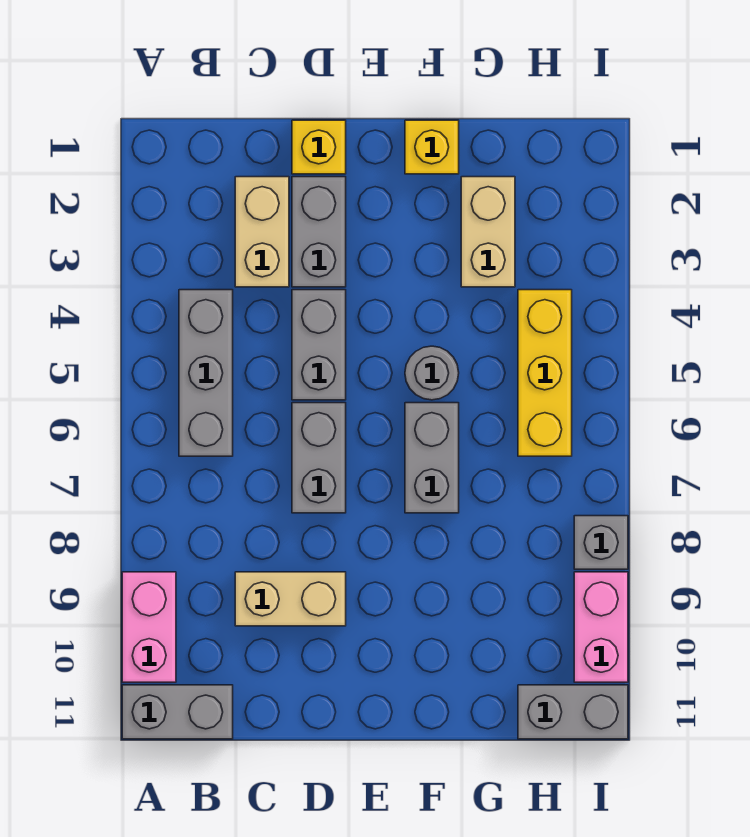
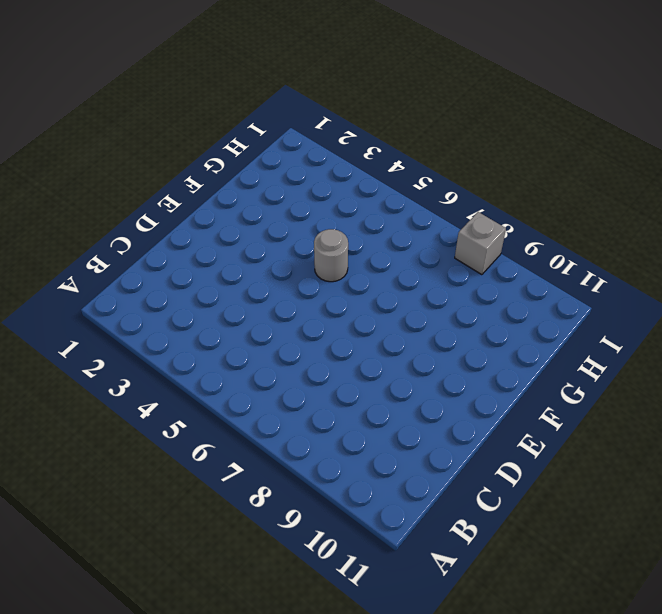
none -> pink brick A9:A10 level 1
none -> grey brick A11:B11 level 1
none -> grey brick B4:B6 level 1

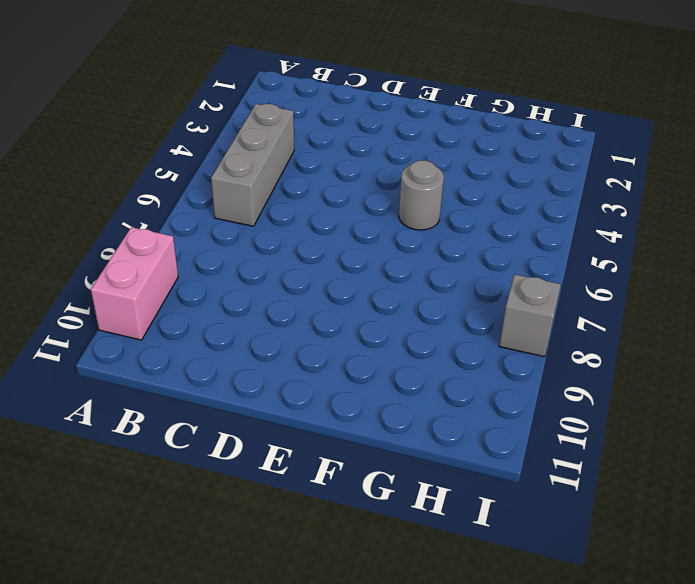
none -> grey brick A11:B11 level 1
none -> tan brick C2:C3 level 1
none -> tan brick C9:D9 level 1

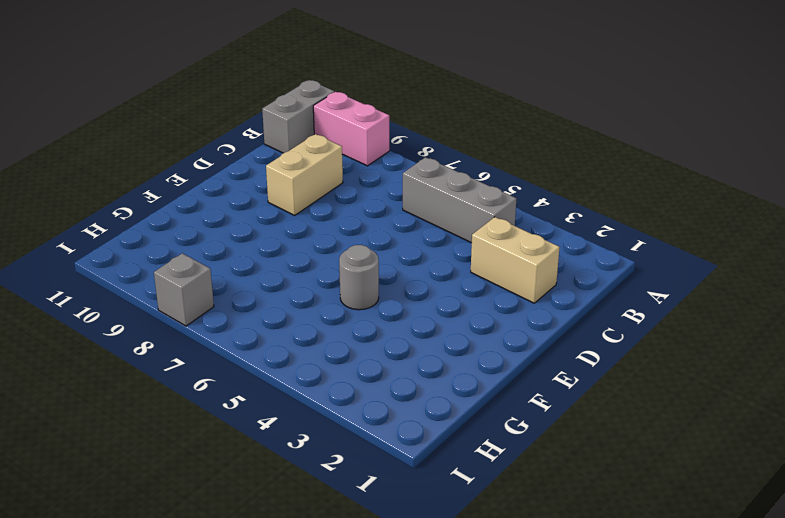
none -> yellow brick D1 level 1
none -> grey brick D2:D3 level 1
none -> grey brick D4:D5 level 1

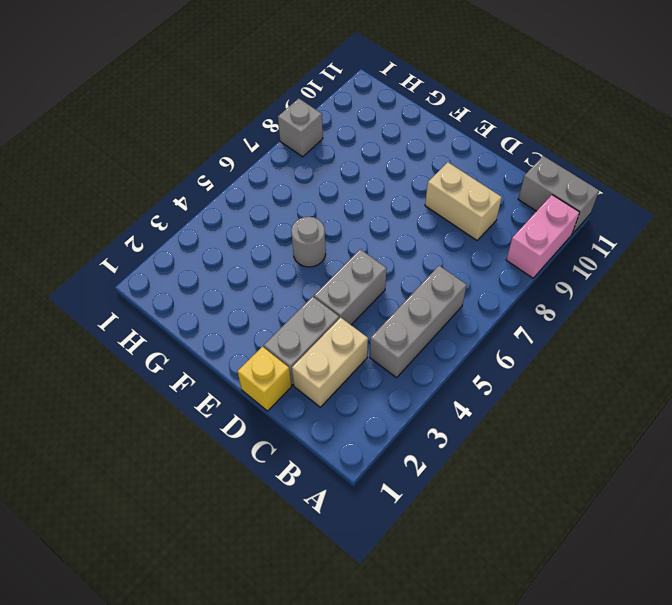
none -> grey brick D6:D7 level 1
none -> yellow brick F1 level 1
none -> grey brick F6:F7 level 1

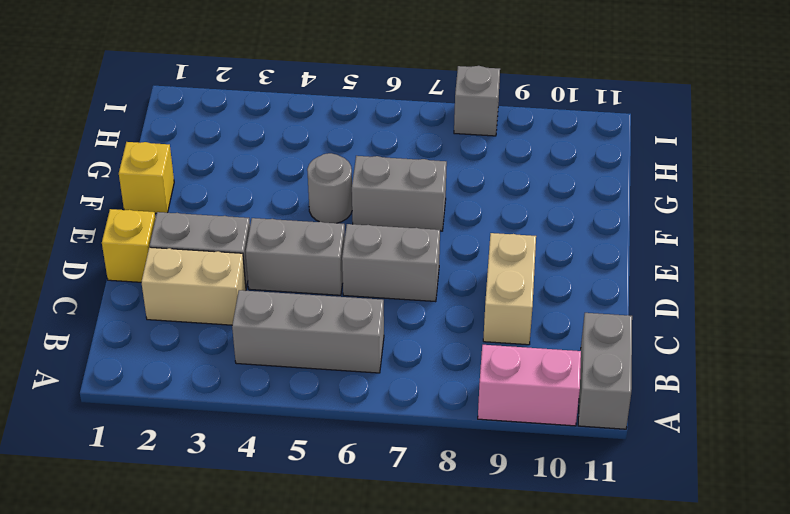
none -> tan brick G2:G3 level 1
none -> yellow brick H4:H6 level 1
none -> grey brick H11:I11 level 1

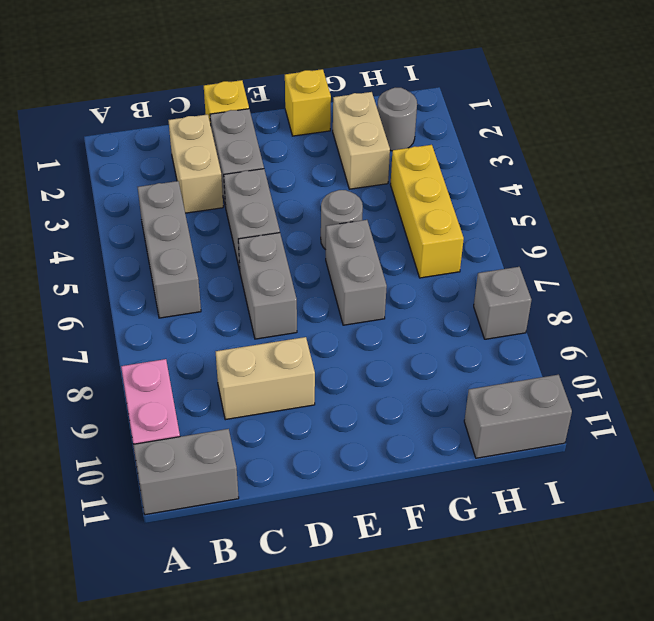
grey round brick H2 level 1 -> none
none -> pink brick I9:I10 level 1

